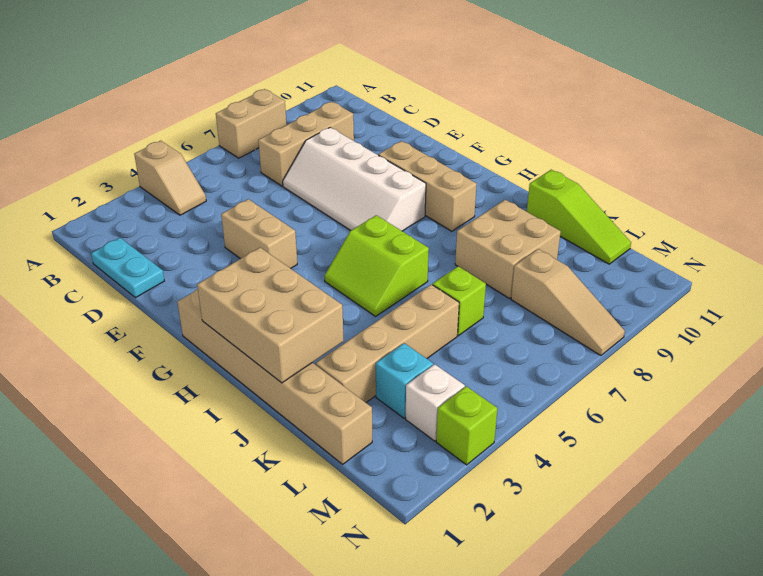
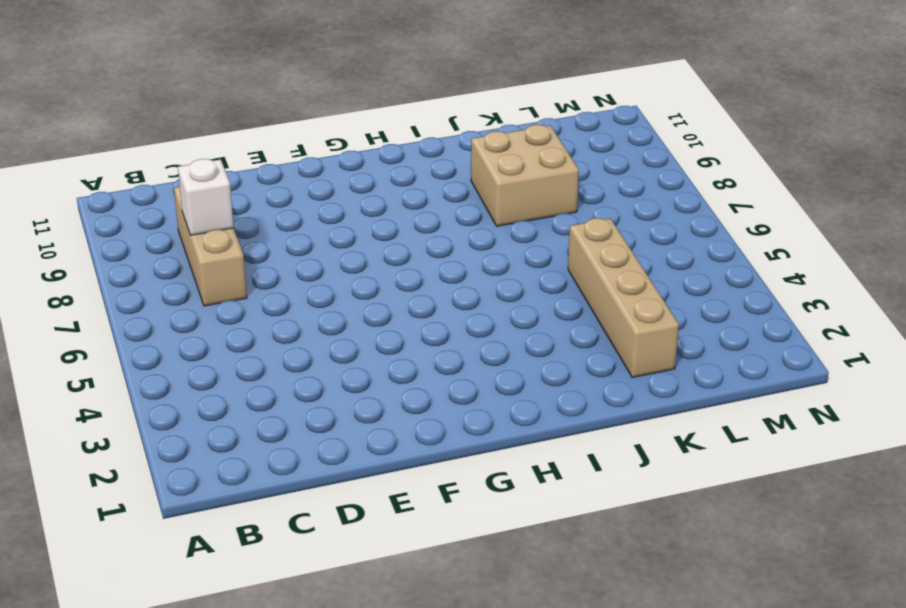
white brick C8 level 2 -> white brick M3 level 1
none -> tan slope A4:B4 level 1 top A
none -> tan brick A7:A8 level 1
none -> cyan plate C1:D1 level 1

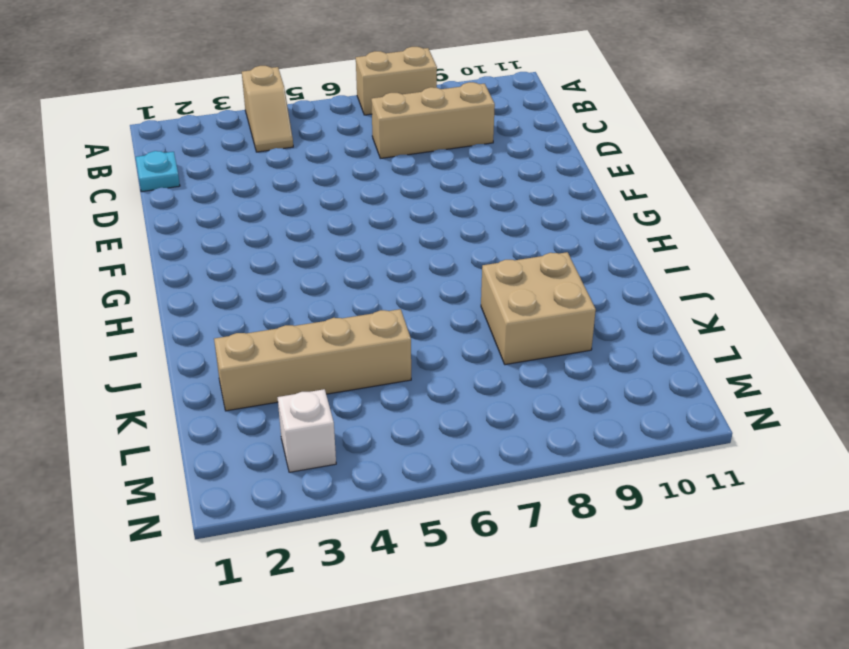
cyan plate C1 level 1 -> cyan plate C1:D1 level 1
none -> white slope D7:G8 level 1 top 8
none -> tan brick E4:F4 level 1
none -> tan brick F9:H9 level 1

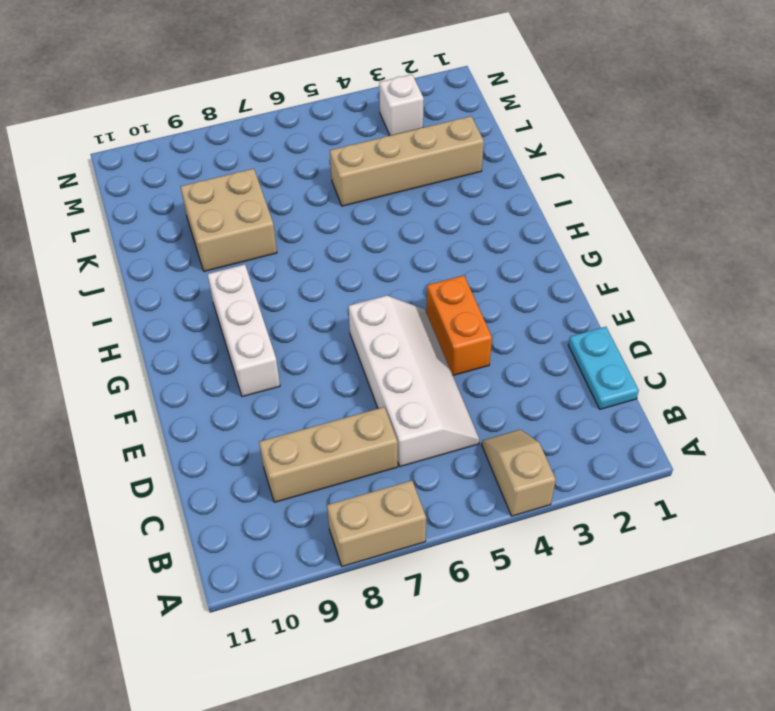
white slope C5:F6 level 1 top 6 -> white slope D7:G8 level 1 top 8
orange brick E4:F4 level 1 -> tan brick E4:F4 level 1
white brick F9:H9 level 1 -> tan brick F9:H9 level 1
none -> tan brick G1:L1 level 1
none -> lime slope H5:I6 level 1 top 6
none -> lime slope J11:L11 level 1 top J

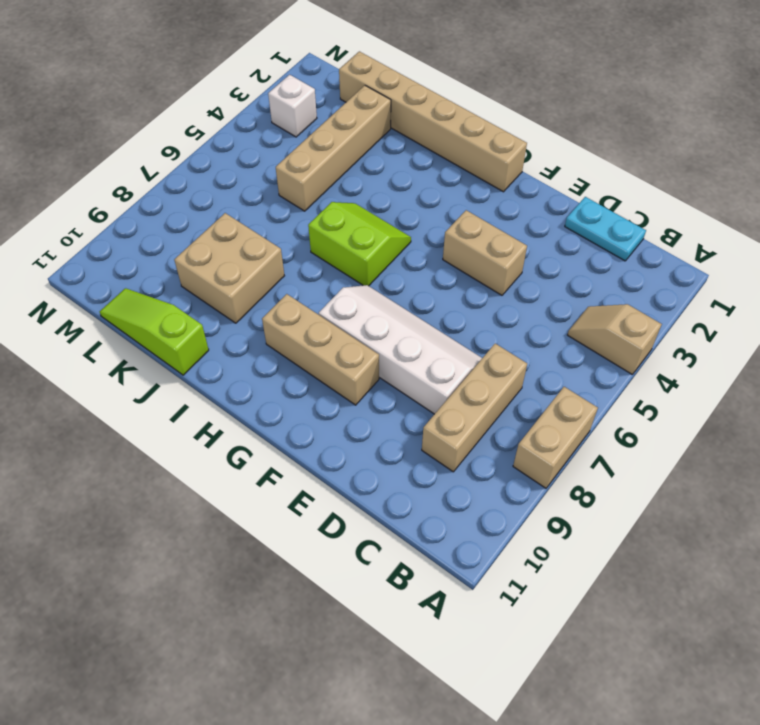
none -> lime brick K6 level 1
none -> cyan brick L3 level 1
none -> tan slope L8:N8 level 1 top L

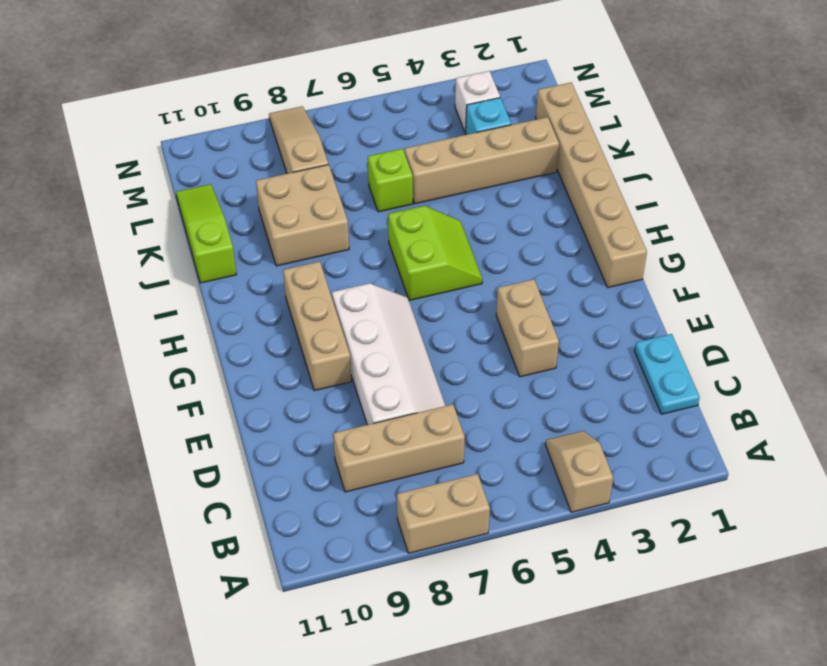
none -> lime brick N3 level 1
none -> tan brick H1:J2 level 2

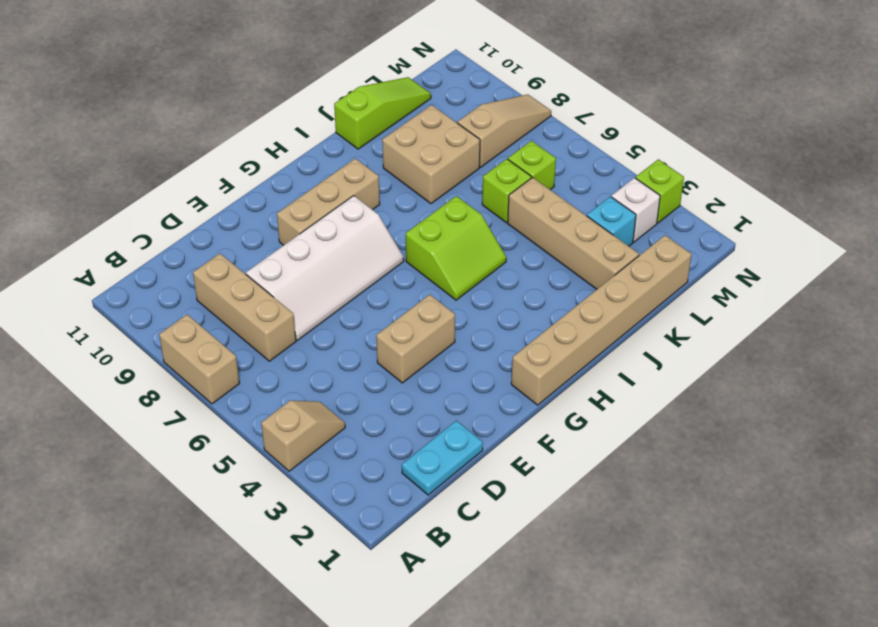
lime brick L6 level 1 -> none
none -> tan brick H1:J2 level 2

